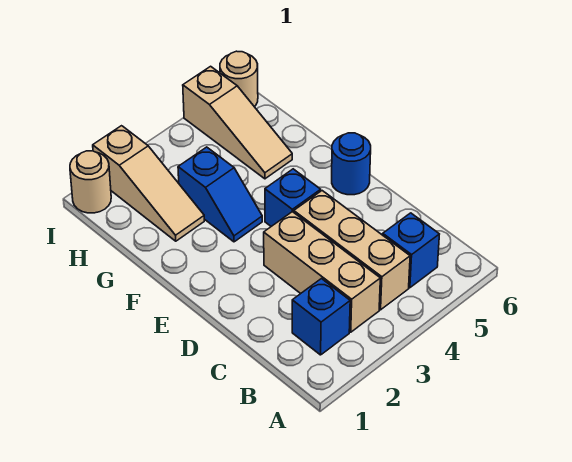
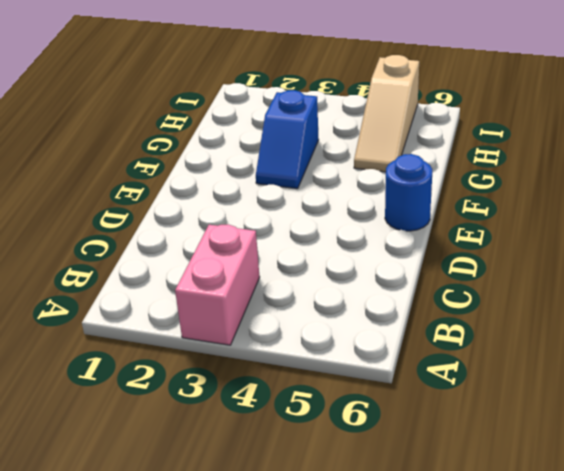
pink brick A3:B3 level 1 -> tan brick B3:D3 level 1
none -> blue brick B2 level 1
none -> tan brick B4:D4 level 1

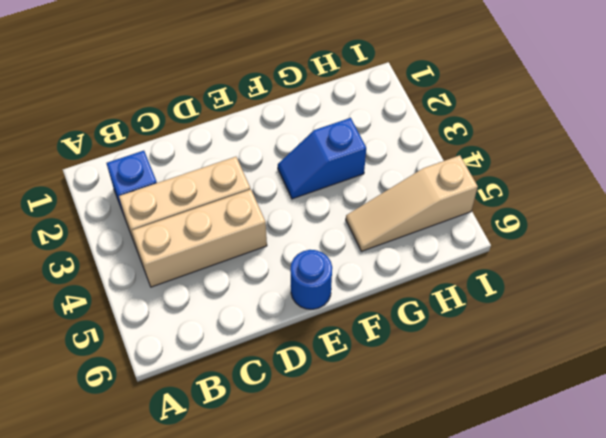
none -> blue brick B5 level 1
none -> blue brick E4 level 1

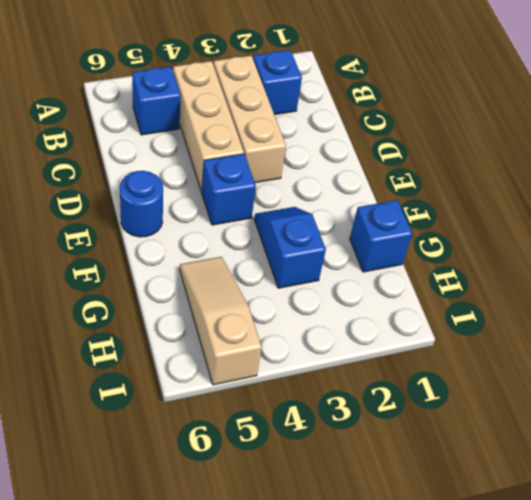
blue brick G1 level 1 -> none
none -> tan slope G2:I2 level 1 top I
none -> tan round brick I1 level 1

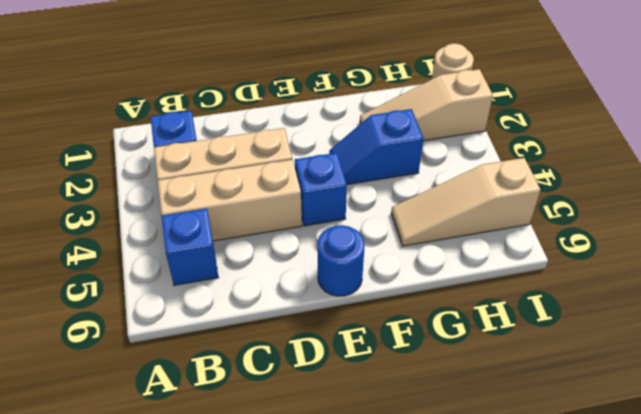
none -> tan round brick I6 level 1

